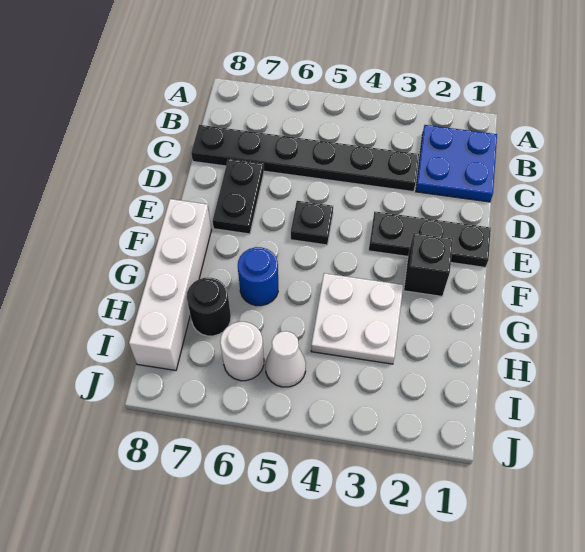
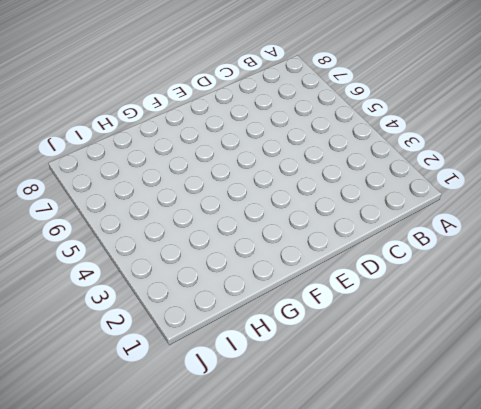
none -> blue plate B1:C2 level 1
none -> black plate C3:C8 level 1
none -> black plate D7:E7 level 1

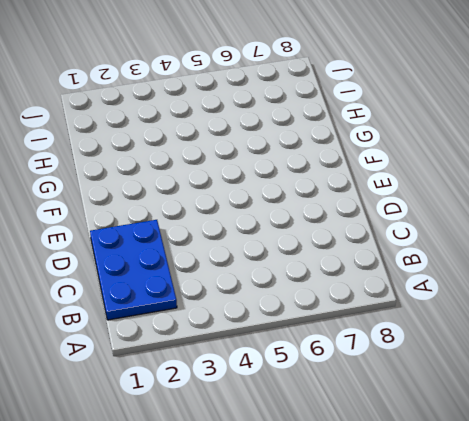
blue plate B1:D2 level 1 -> blue plate B1:C2 level 1
none -> black plate C3:C8 level 1
none -> black plate D7:E7 level 1
none -> black plate E1:E3 level 1

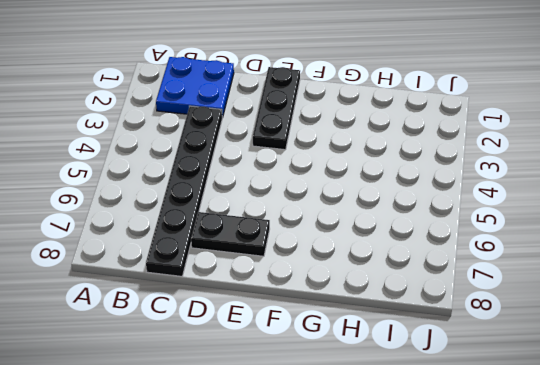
none -> black plate E5 level 1
none -> black brick F2 level 1
none -> white brick F8:I8 level 1

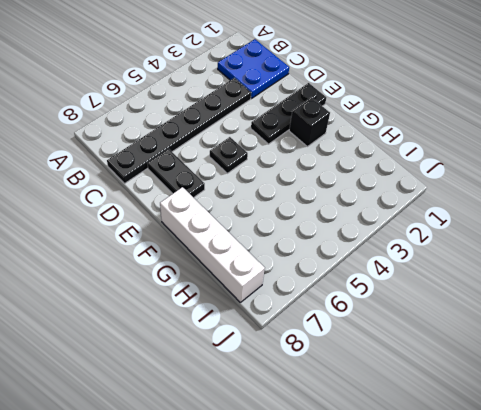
none -> white plate G3:H4 level 1
none -> blue round brick G6 level 1
none -> black round brick H7 level 1

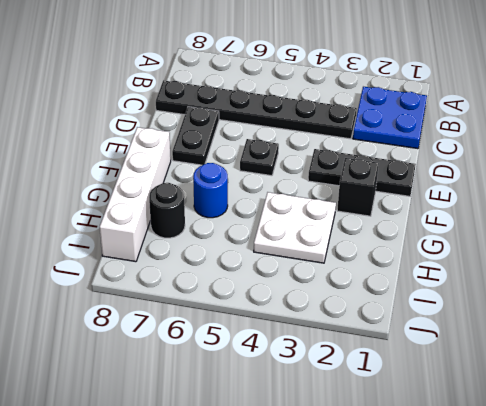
none -> white cone I5 level 1
none -> white round brick I6 level 1

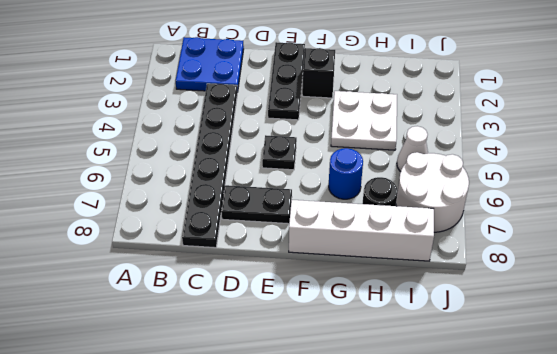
white round brick I6:J7 level 1 -> white round brick I6 level 1

